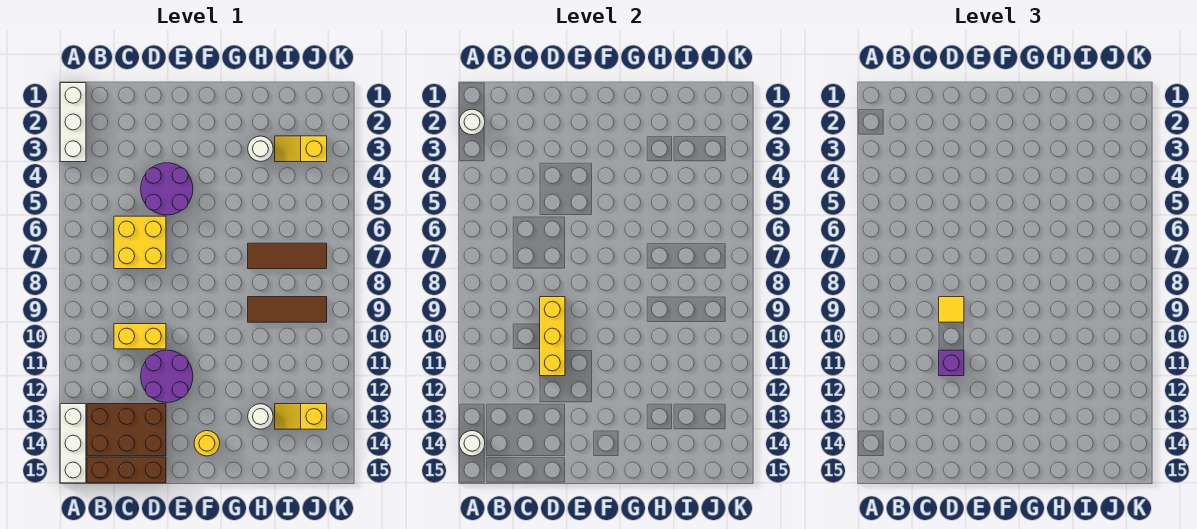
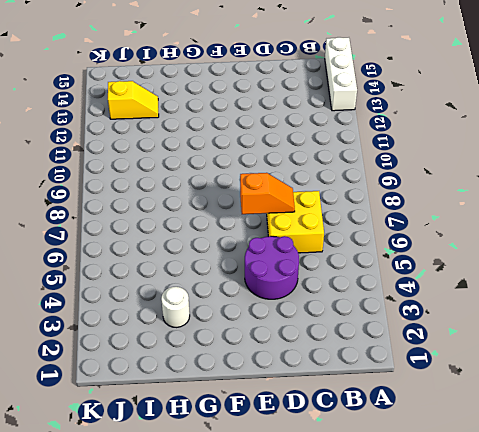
orange slope D7:E7 level 2 top E -> none
none -> white brick A1:A3 level 1
none -> brown brick B13:D14 level 1
none -> brown brick B15:D15 level 1

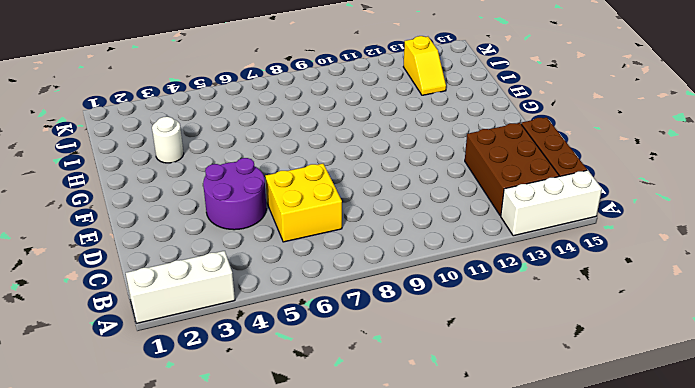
none -> yellow brick C10:D10 level 1
none -> purple round brick D11:E12 level 1
none -> yellow round brick F14 level 1

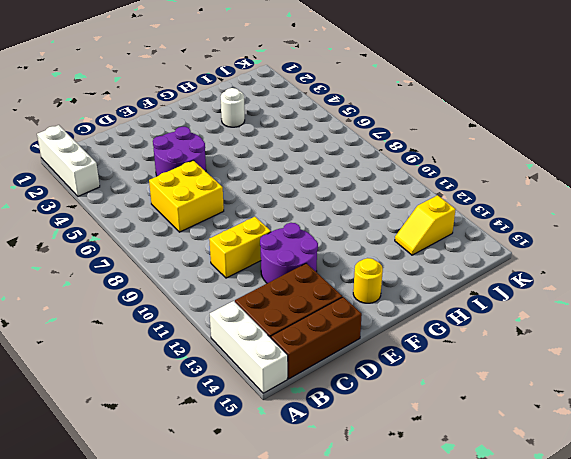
none -> brown tile H7:J7 level 1
none -> brown tile H9:J9 level 1
none -> white round brick H13 level 1

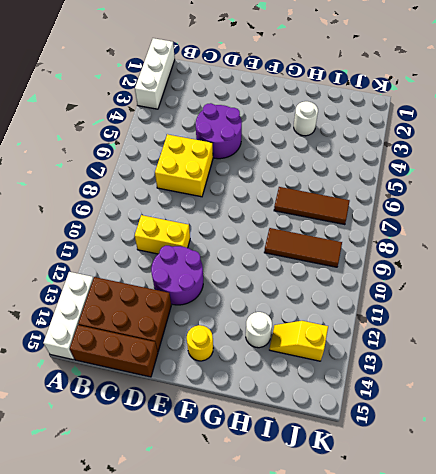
none -> yellow slope I3:J3 level 1 top J
none -> white round brick A2 level 2
none -> white round brick A14 level 2

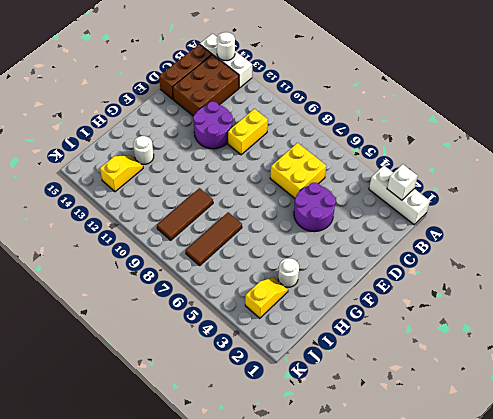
white brick A2 level 2 -> white round brick A2 level 2
none -> yellow round brick F14 level 1
none -> yellow brick D9:D11 level 2
none -> yellow tile D9 level 3

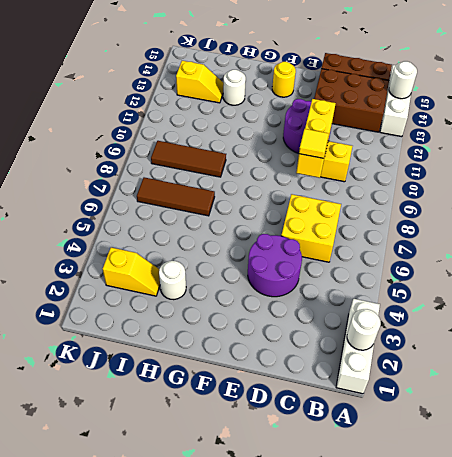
none -> purple brick D11 level 3

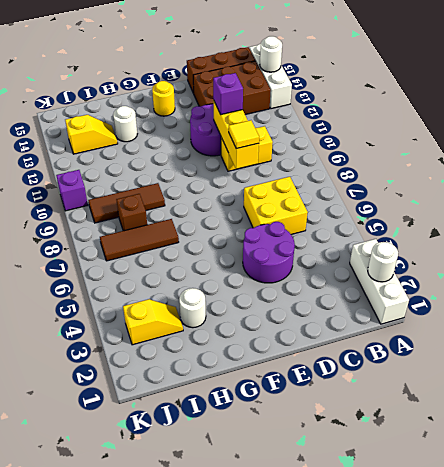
brown brick I8 level 1 -> none
purple brick K10 level 1 -> none

